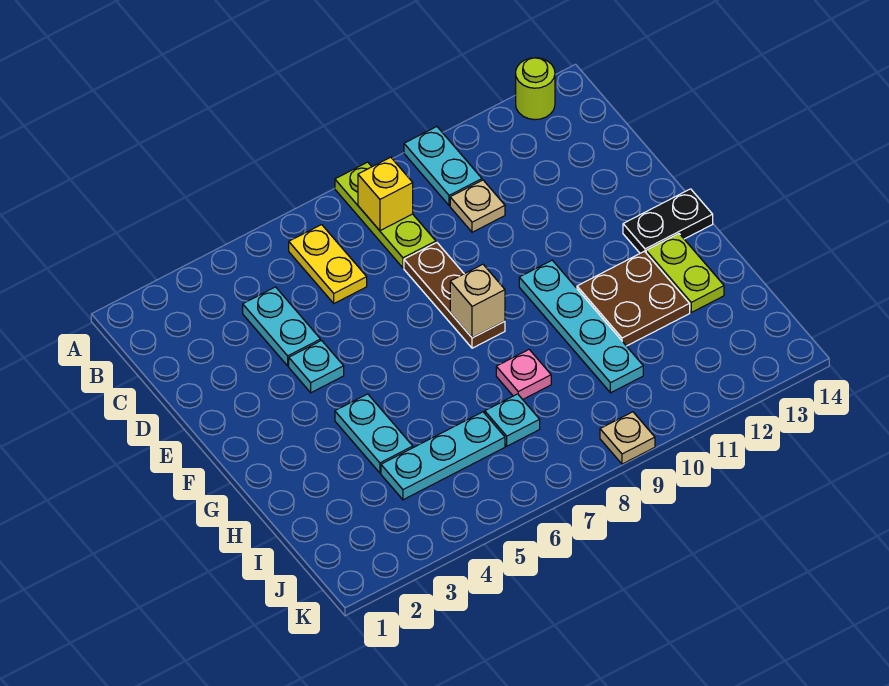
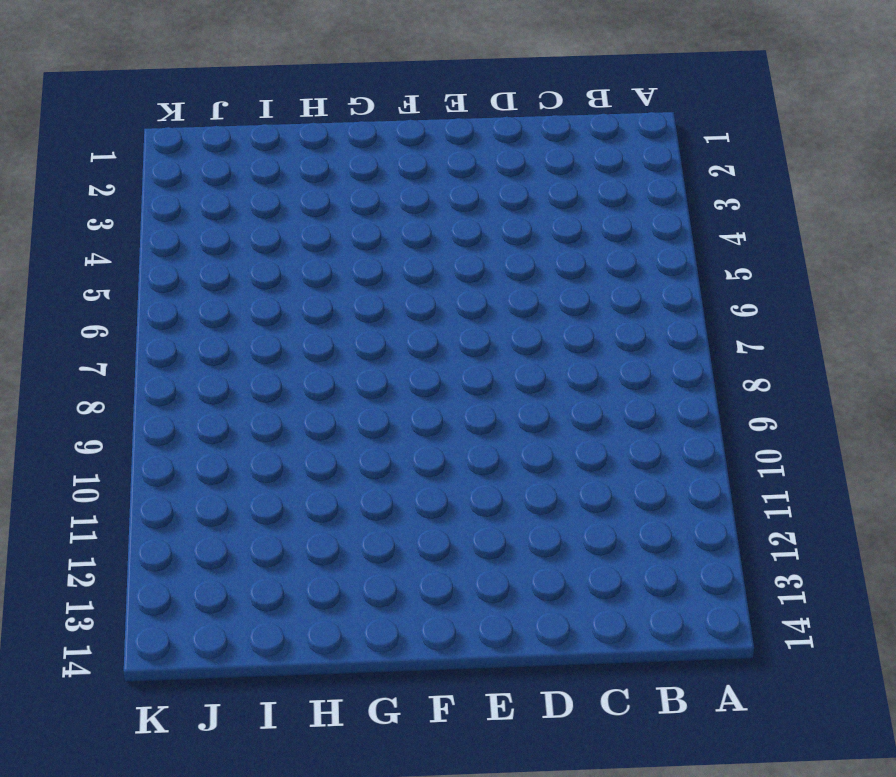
none -> lime plate A8:C8 level 1
none -> cyan plate A10:B10 level 1
none -> lime round brick A13 level 1

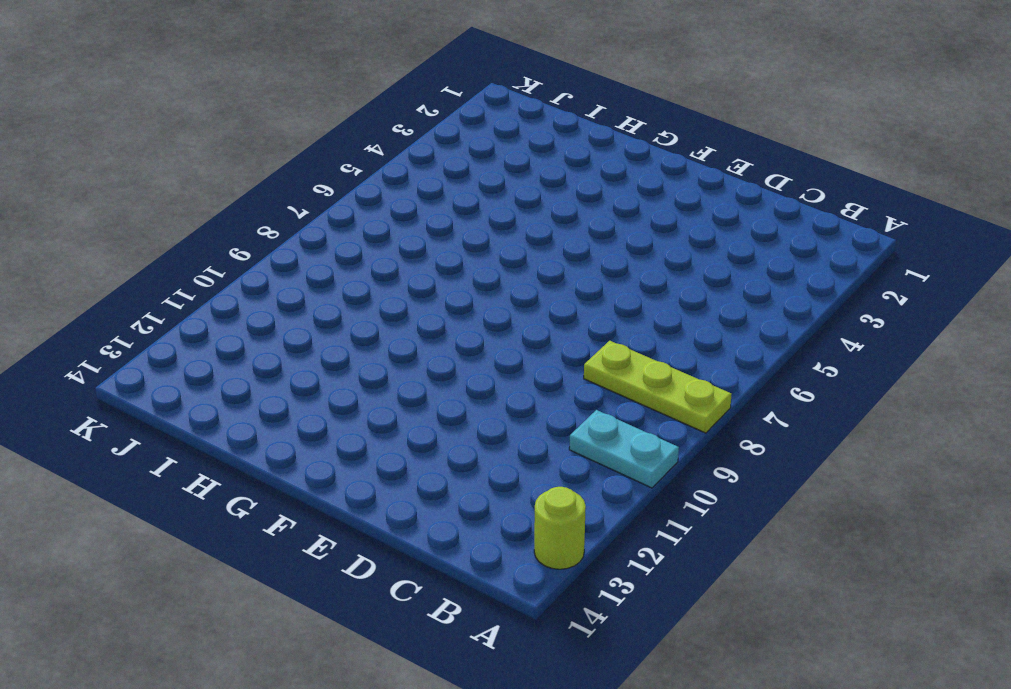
none -> yellow plate B6:C6 level 1
none -> cyan plate C4:D4 level 1
none -> tan plate C10 level 1

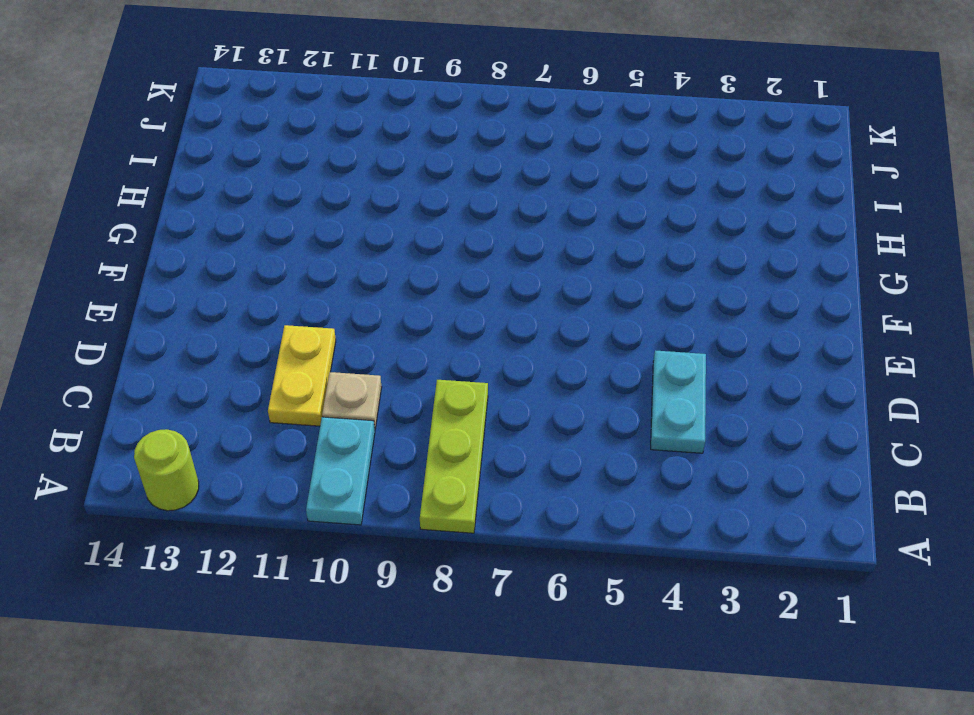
yellow plate C11:D11 level 1 -> yellow plate B6:C6 level 1
none -> brown plate D8:F8 level 1
none -> cyan plate E4 level 1
none -> cyan plate F10:I10 level 1

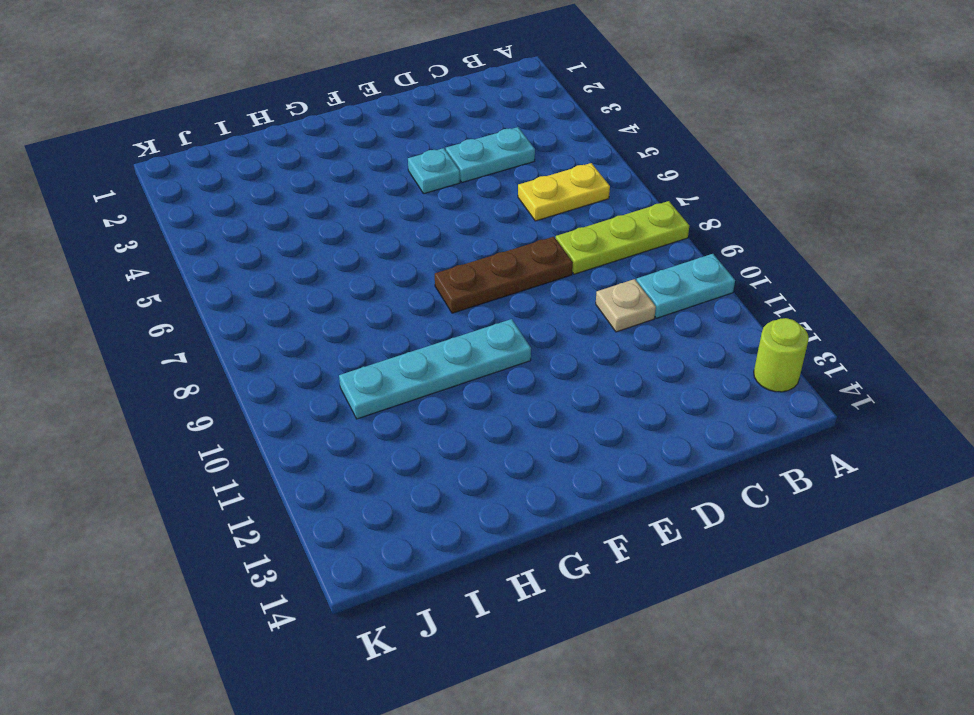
none -> black plate F13:F14 level 1
none -> cyan plate G4:H4 level 1
none -> brown plate G11:H12 level 1

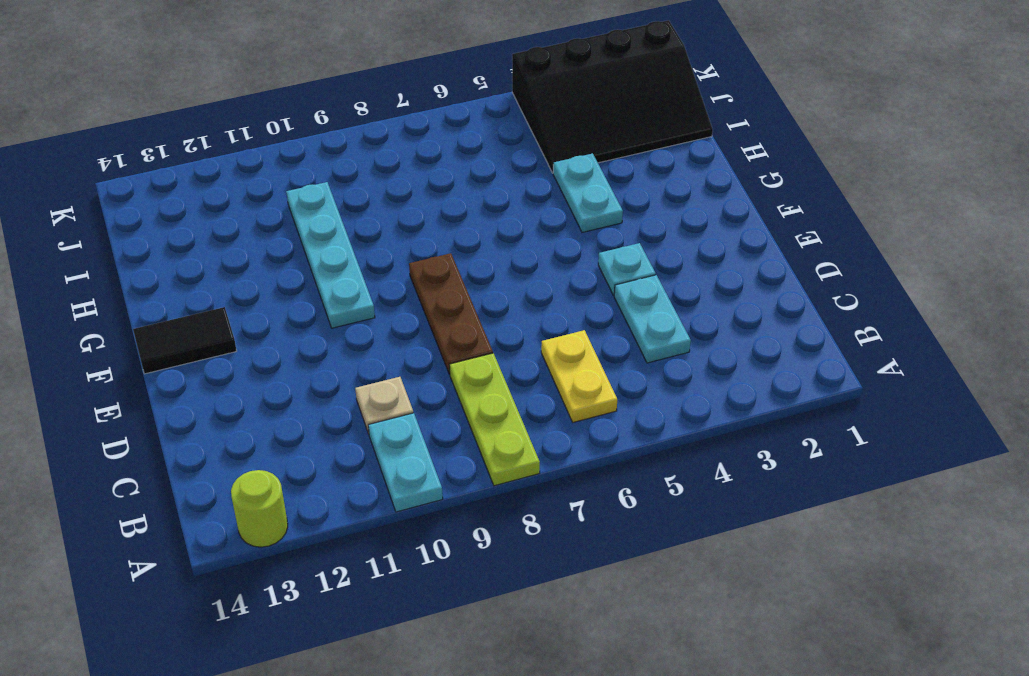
black tile F13:F14 level 1 -> black plate F13:F14 level 1
black slope I1:K4 level 1 top K -> cyan plate I4:I6 level 1
none -> brown plate G11:H12 level 1
none -> lime plate G13:H13 level 1
none -> pink plate H8 level 1

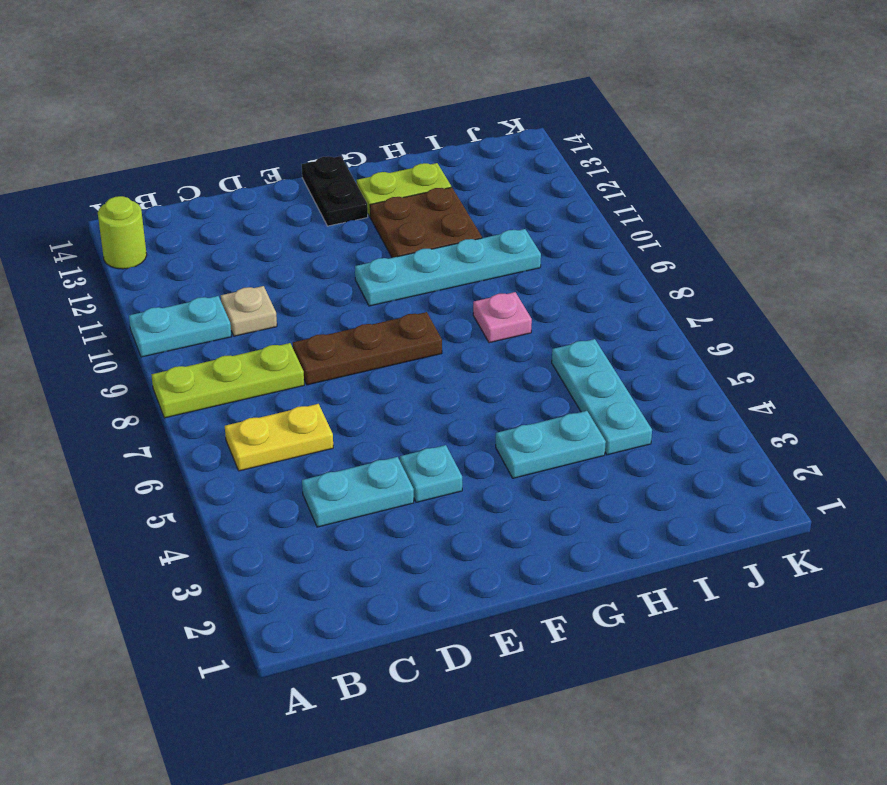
none -> cyan plate I7 level 1
none -> tan plate K9 level 1
none -> yellow brick B8 level 2

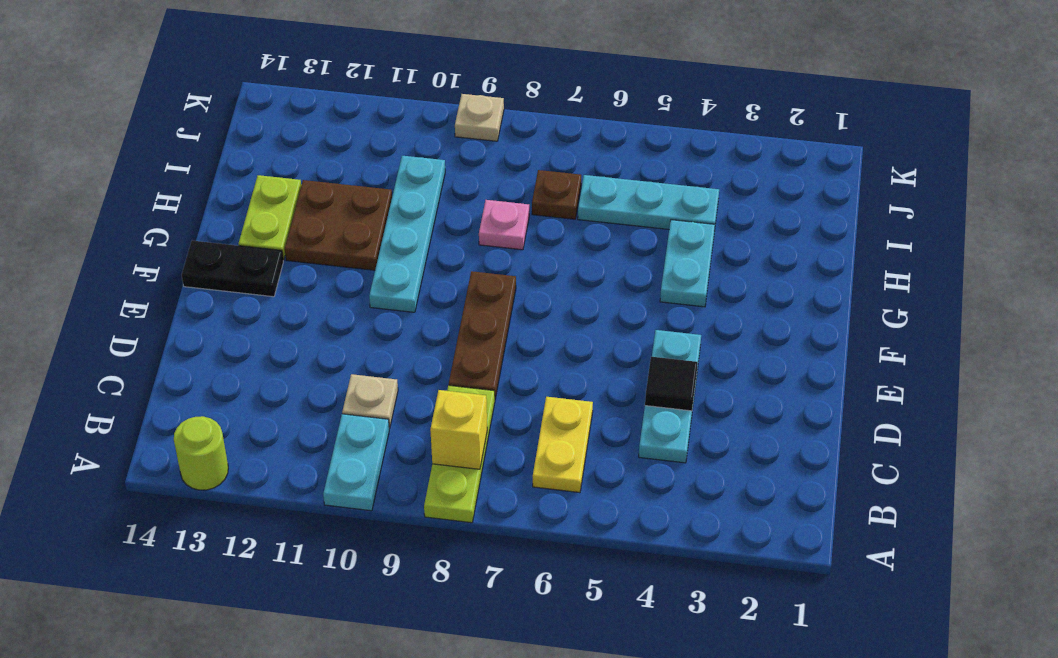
black tile D4 level 2 -> none
brown plate I7 level 1 -> cyan plate I7 level 1
none -> tan brick F8 level 2

